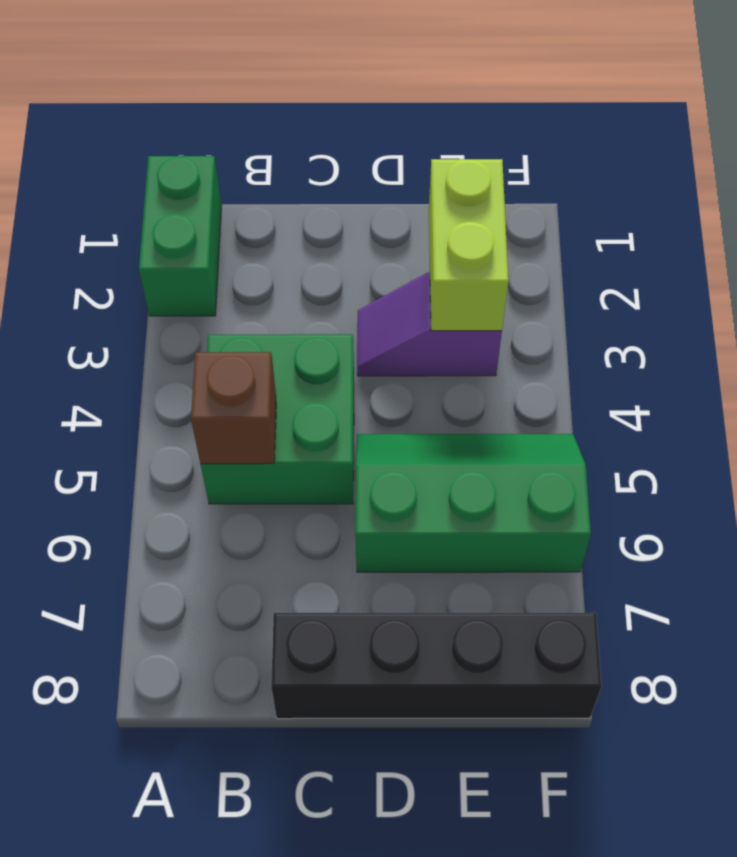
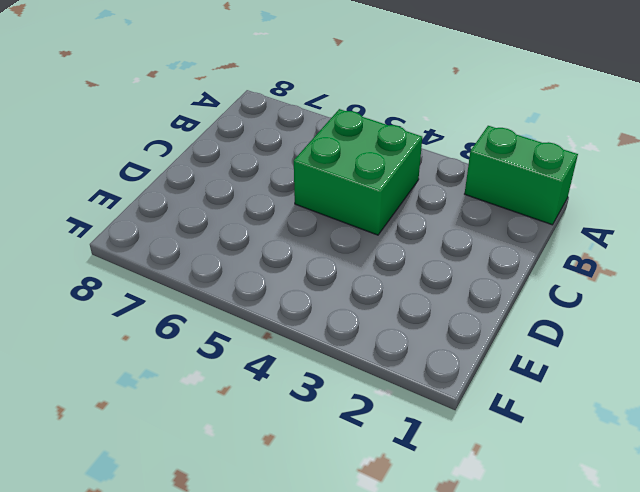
none -> black brick C8:F8 level 1
none -> purple slope D3:E3 level 1 top E

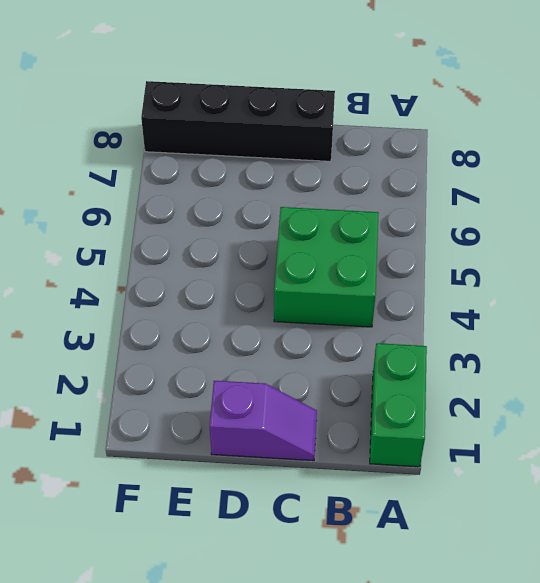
purple slope C1:D1 level 1 top D -> purple slope D3:E3 level 1 top E
none -> green slope D5:F6 level 1 top 6
none -> brown brick B5 level 2

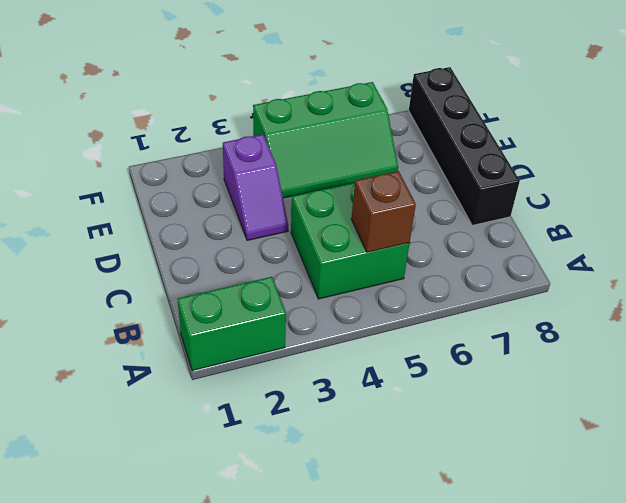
green slope E4:F6 level 1 top F -> green slope D5:F6 level 1 top 6
none -> lime brick E2:E3 level 2

